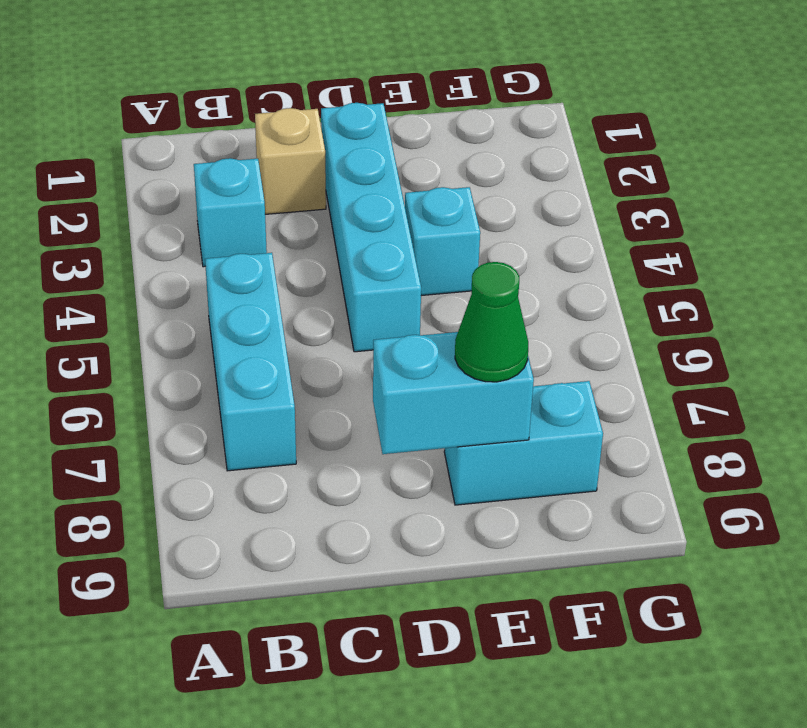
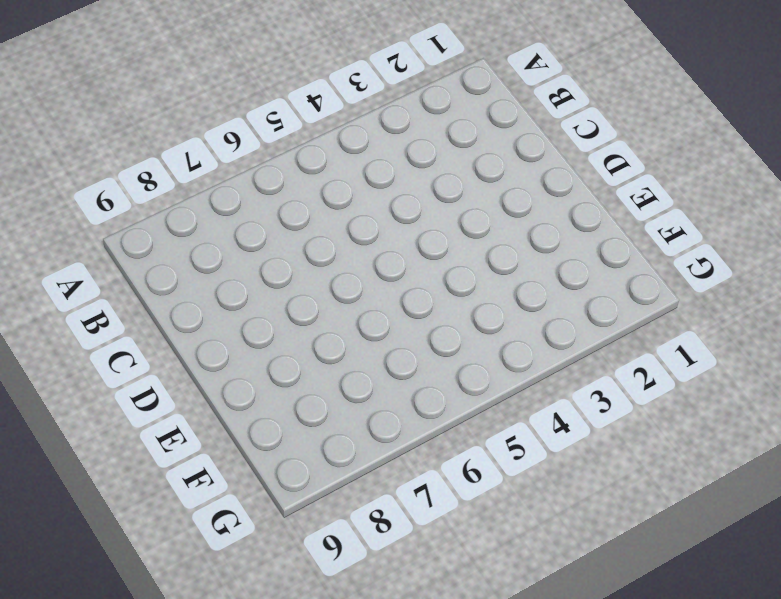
none -> cyan brick B3 level 1
none -> cyan brick B5:B7 level 1

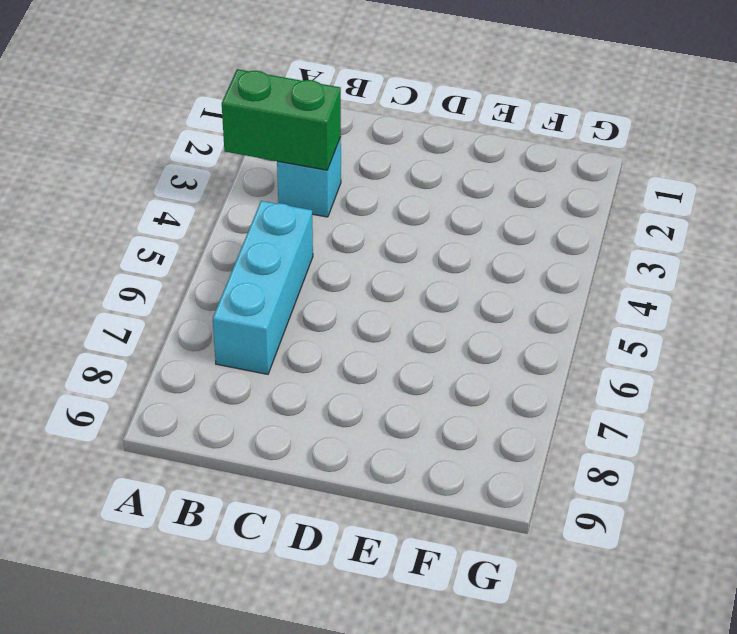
green brick A3:B3 level 2 -> none
none -> tan brick C2 level 1
none -> cyan brick D2:D5 level 1

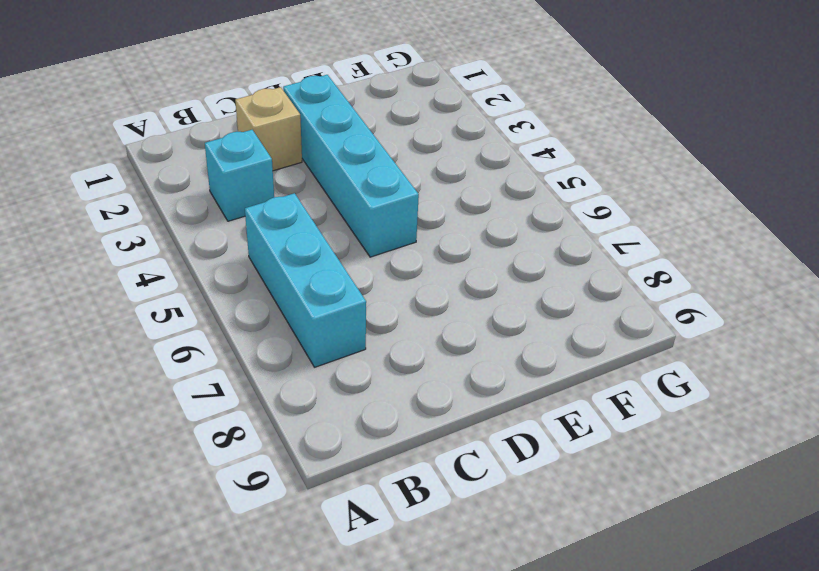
none -> cyan brick E4 level 1
none -> cyan brick E8:F8 level 1

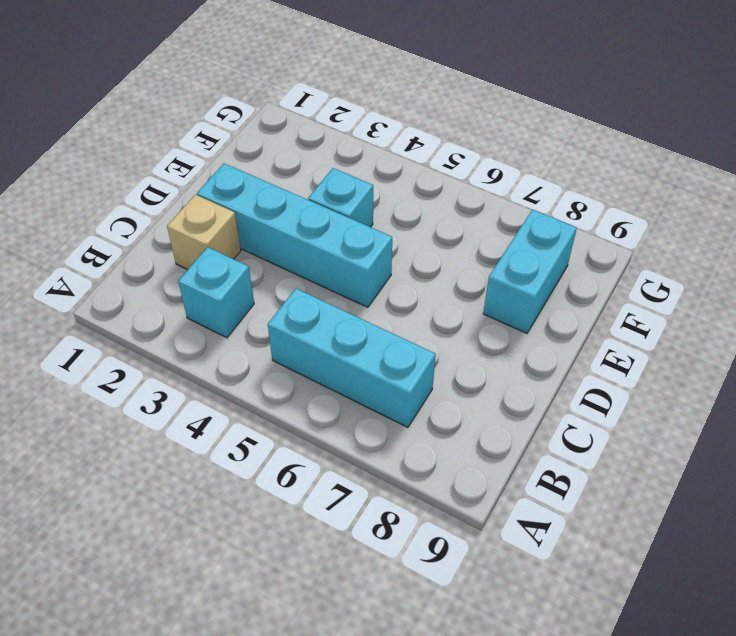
none -> cyan brick D8:E8 level 2
none -> green cone E8 level 3

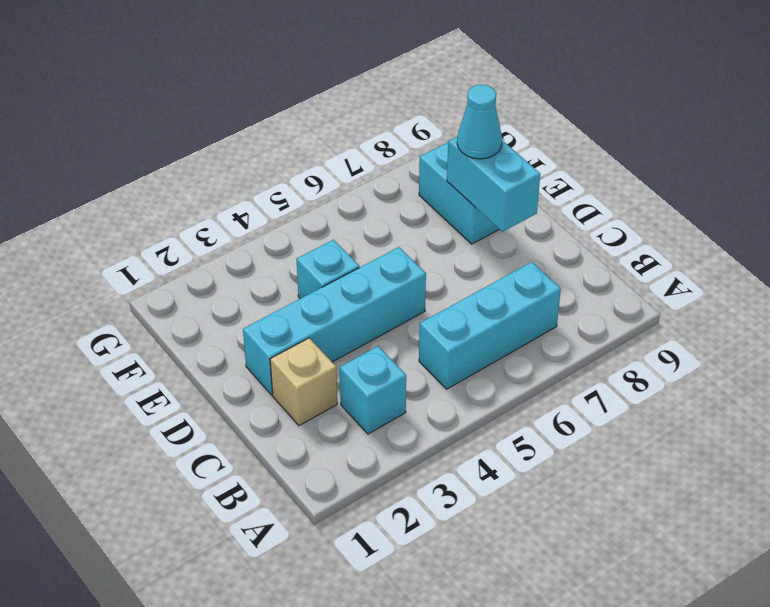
cyan cone E8 level 3 -> green cone E8 level 3

